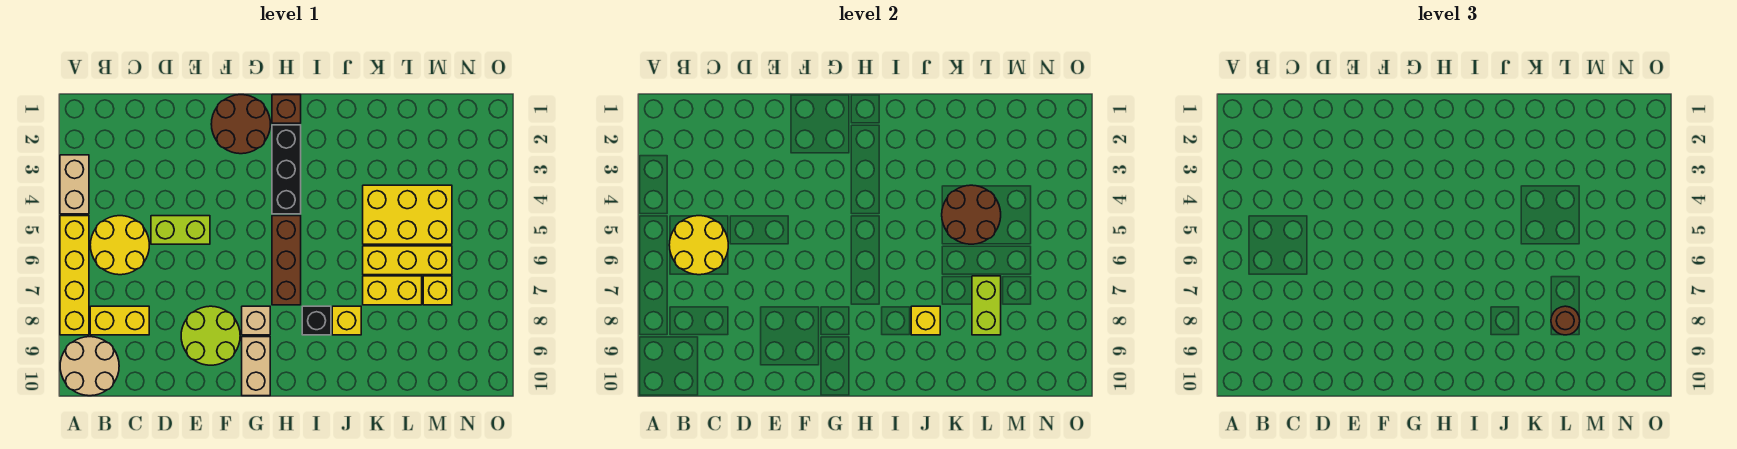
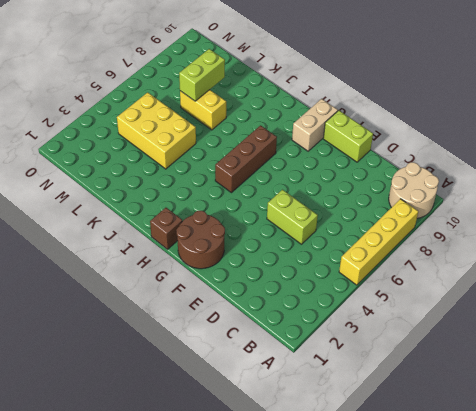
lime brick E10:F10 level 1 -> none
none -> tan brick A3:A4 level 1
none -> yellow round brick B5:C6 level 1
none -> yellow brick B8:C8 level 1

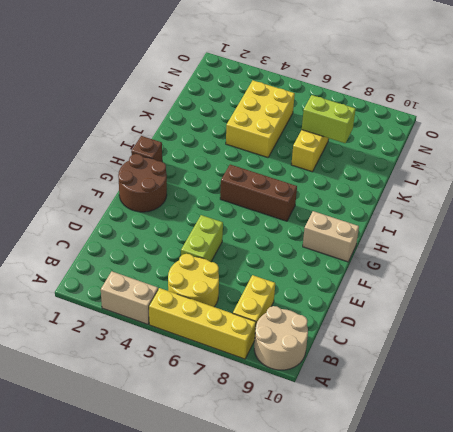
none -> lime round brick E8:F9 level 1
none -> tan brick G8 level 1
none -> black brick H2:H4 level 1

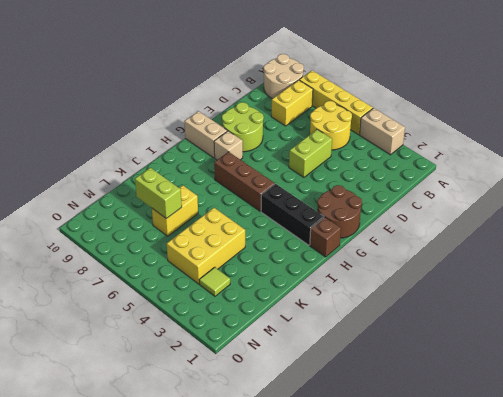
lime tile M3 level 1 -> none
none -> black brick I8 level 1
none -> yellow brick J8 level 1
none -> yellow brick K6:M6 level 1

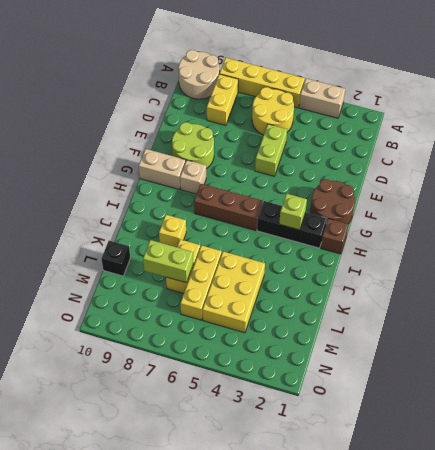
lime brick H3 level 2 -> none
black brick L10 level 1 -> black brick I8 level 1
none -> yellow brick M7 level 1
none -> yellow round brick B5:C6 level 2
none -> yellow brick J8 level 2

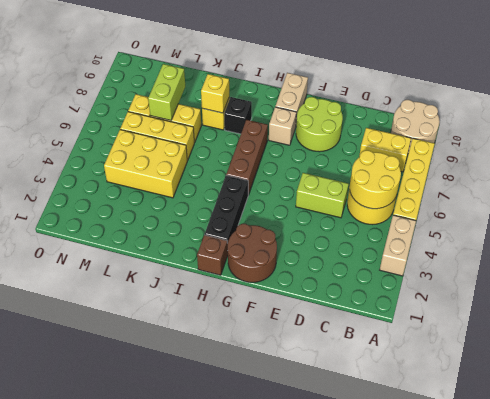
none -> brown round brick K4:L5 level 2
none -> brown round brick L8 level 3

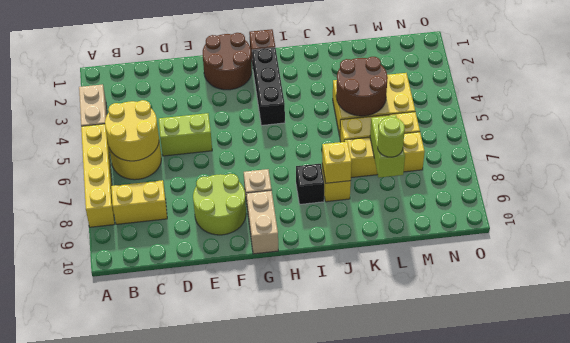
lime round brick L8 level 3 -> brown round brick L8 level 3
none -> tan round brick A9:B10 level 1
none -> brown brick H5:H7 level 1

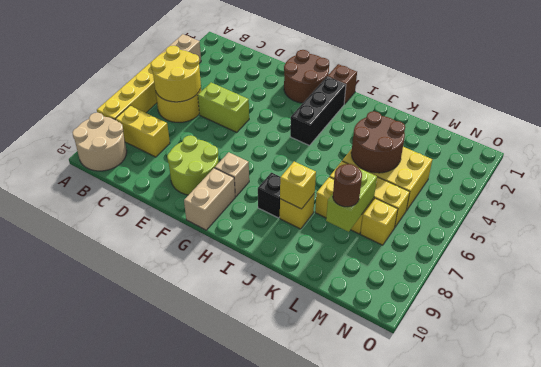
none -> brown brick H5:H7 level 1

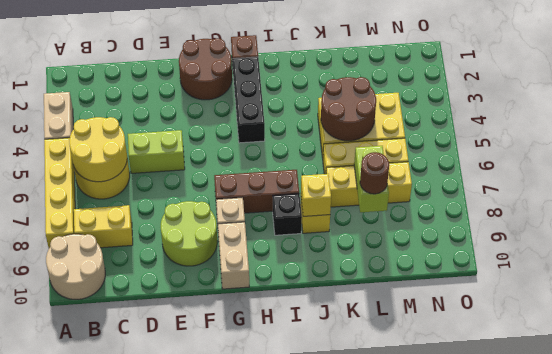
brown brick G7:I7 level 1 -> brown brick H5:H7 level 1

